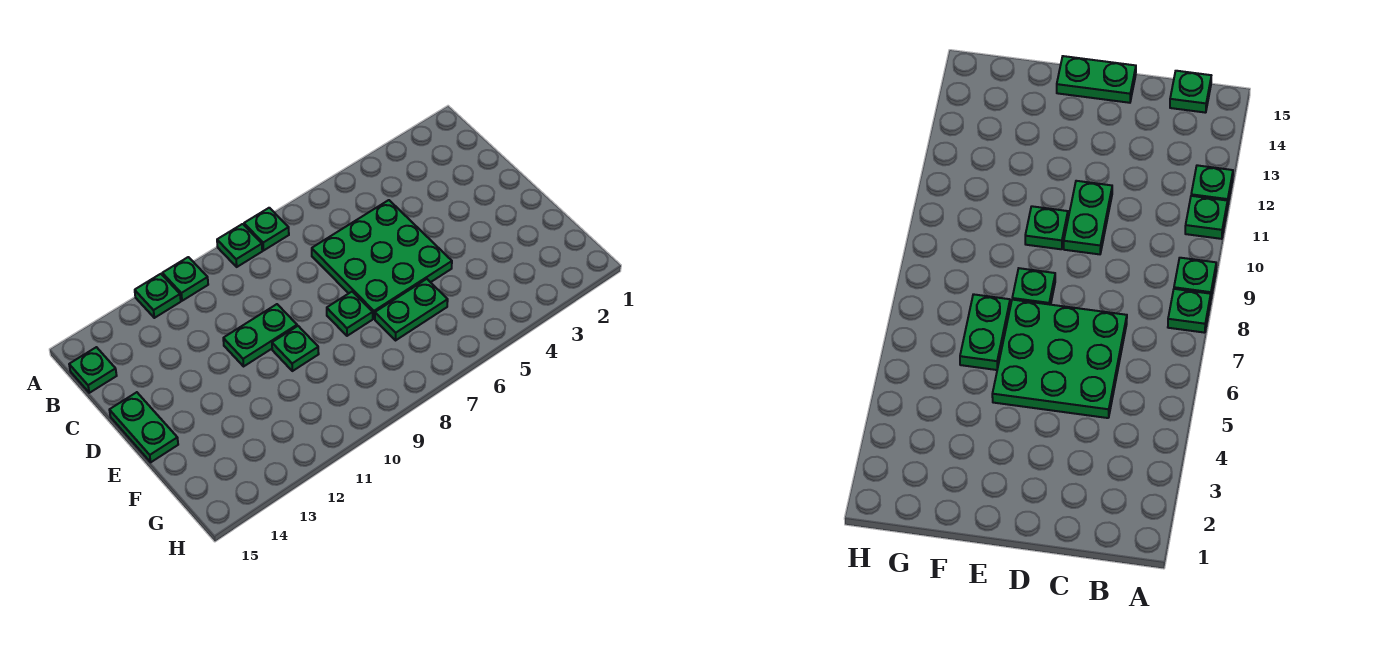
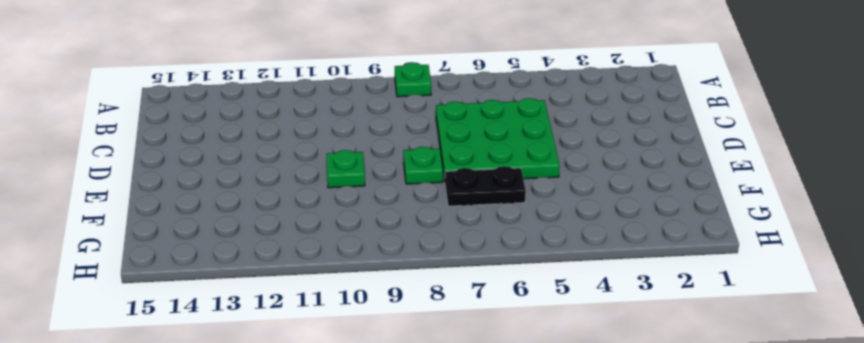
black plate F6:F7 level 1 -> green plate F6:F7 level 1
none -> green plate A9 level 1
none -> green plate A11 level 1

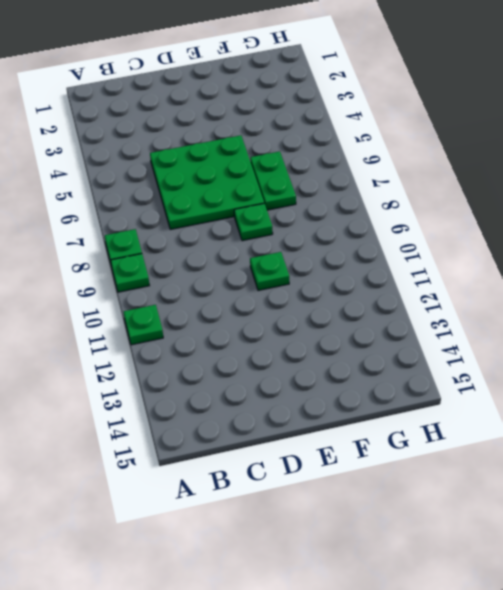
none -> green plate A12 level 1
none -> green plate B15 level 1

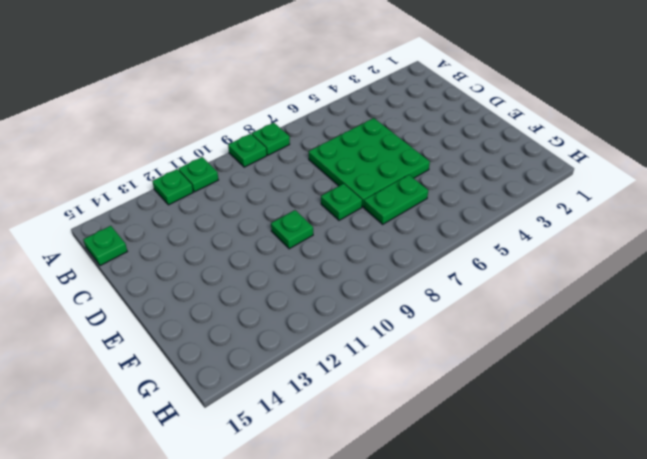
none -> green plate D10:D11 level 1
none -> green plate D15:E15 level 1

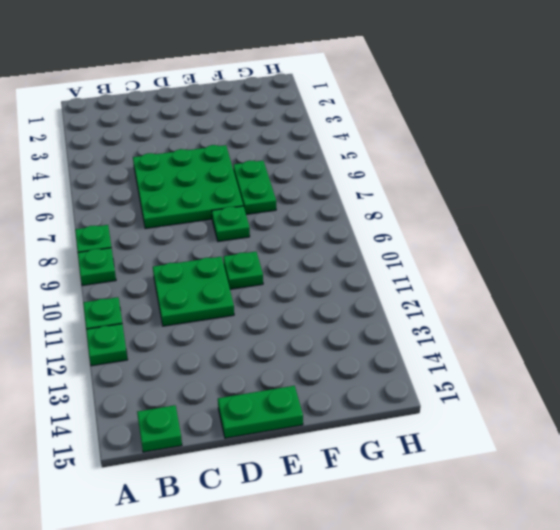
green plate C10:D11 level 1 -> green plate D10:D11 level 1

